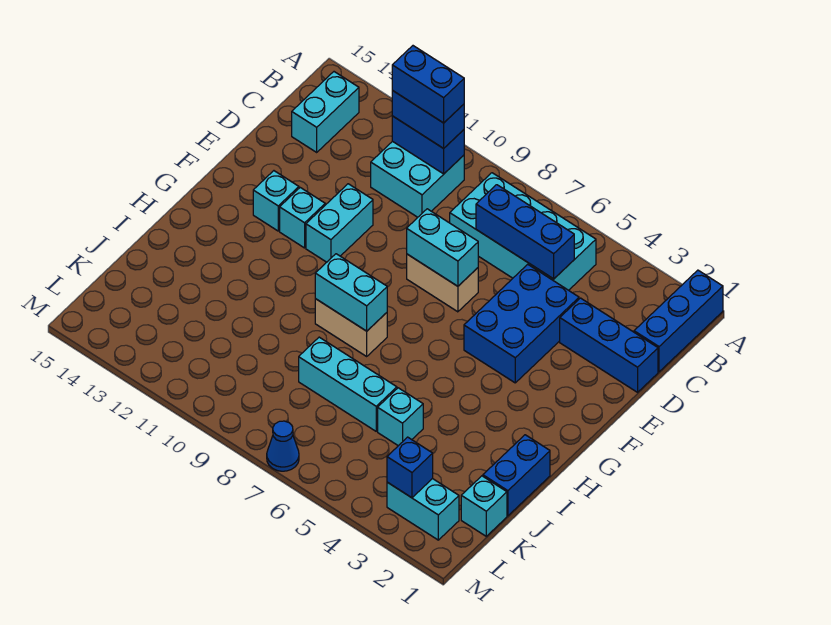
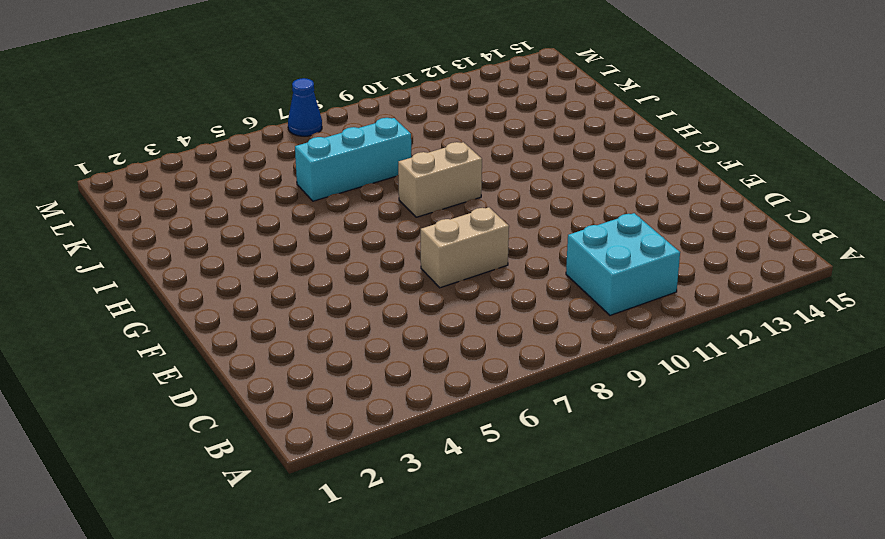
none -> blue brick A1:C1 level 1
none -> cyan brick B5:C8 level 1
none -> cyan brick B14:C14 level 1

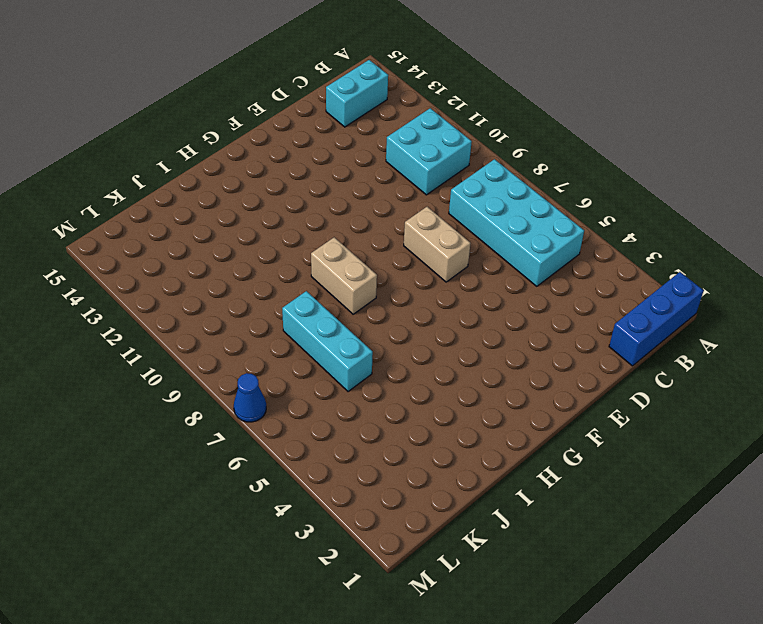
none -> blue brick D1:D3 level 1
none -> blue brick D4:F5 level 1
none -> cyan brick E11:F11 level 1

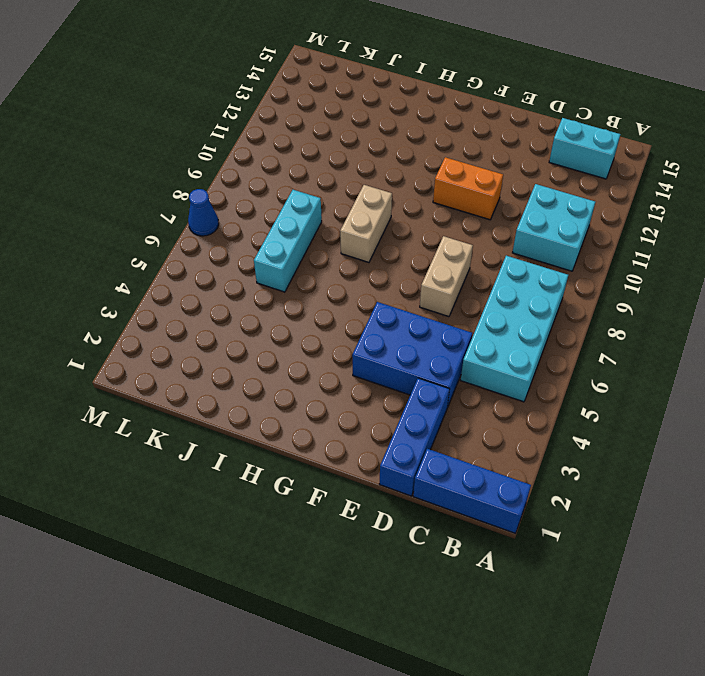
orange brick E11:F11 level 1 -> cyan brick E11:F11 level 1
none -> cyan brick F12 level 1
none -> cyan brick F13 level 1
none -> blue brick I1:J1 level 1

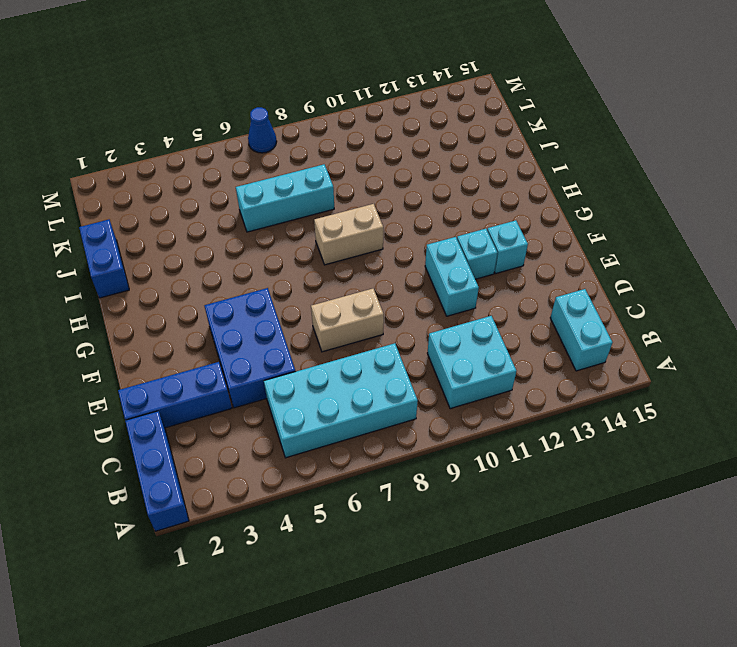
none -> cyan brick J5 level 1
none -> cyan brick K1 level 1
none -> cyan brick L2:L3 level 1

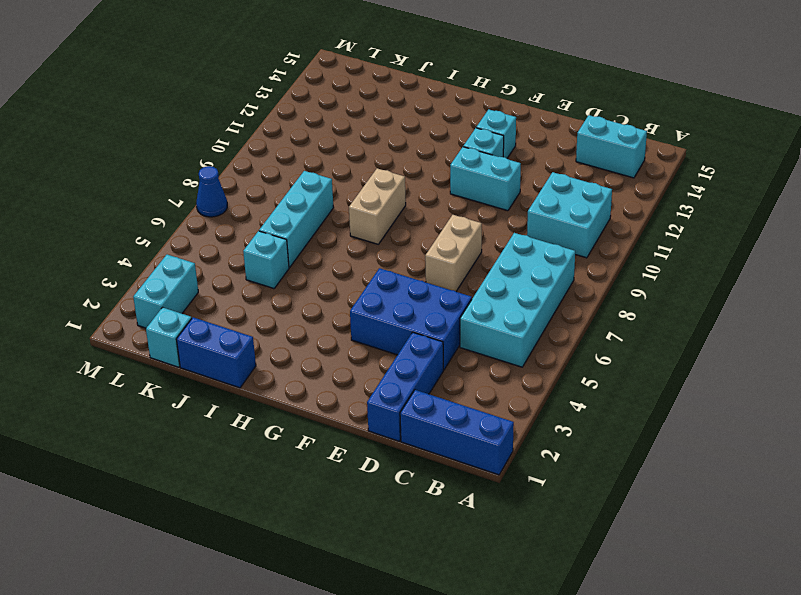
none -> blue brick B10:B11 level 2
none -> blue brick C5:C7 level 2
none -> cyan brick E7:E8 level 2

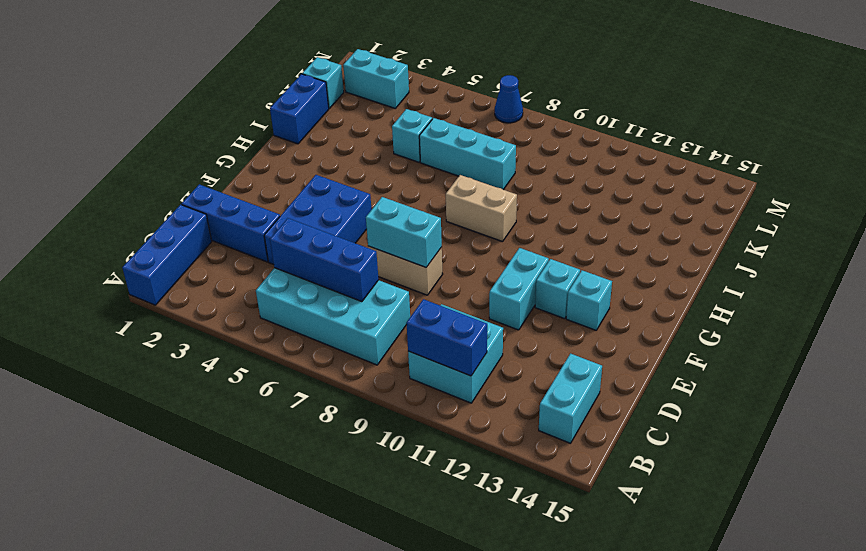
none -> cyan brick H8:H9 level 2
none -> blue brick L3 level 2
none -> blue brick B10:B11 level 3

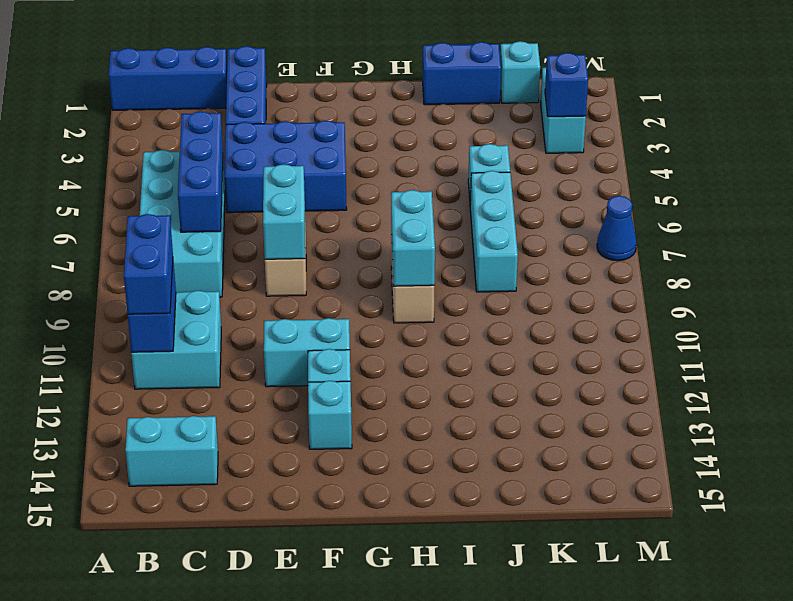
none -> blue brick B10:B11 level 4

